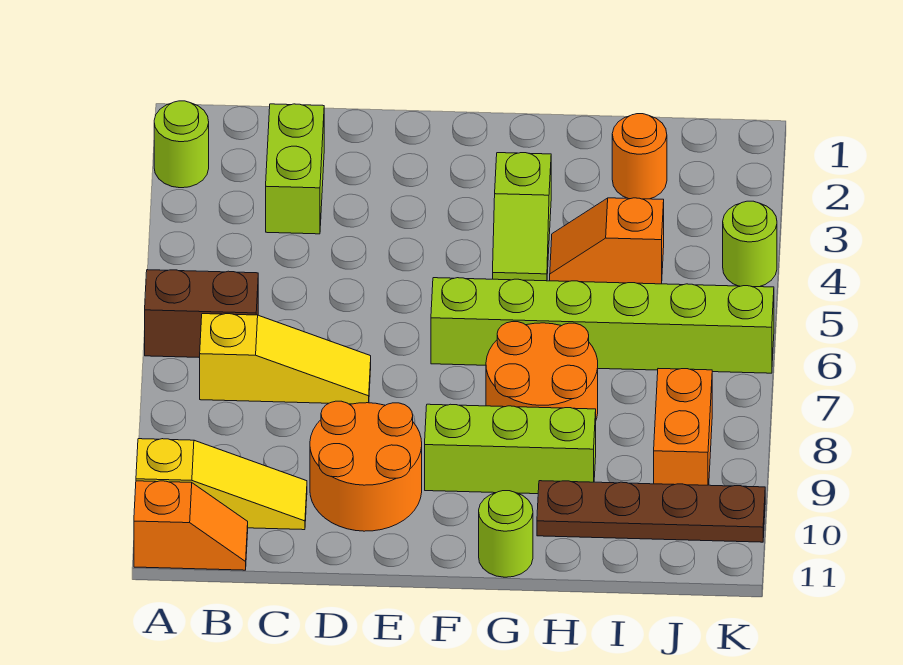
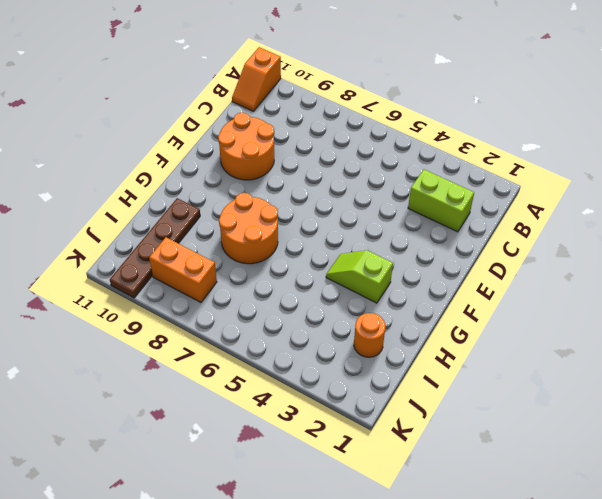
none -> lime round brick A2 level 1
none -> brown brick A6:B6 level 1
none -> yellow slope A10:C10 level 1 top A

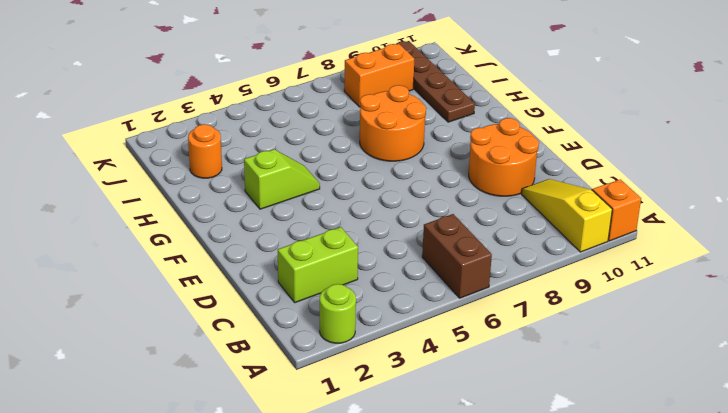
none -> yellow slope B7:D7 level 1 top B
none -> lime brick F6:K6 level 1
none -> lime brick F9:H9 level 1

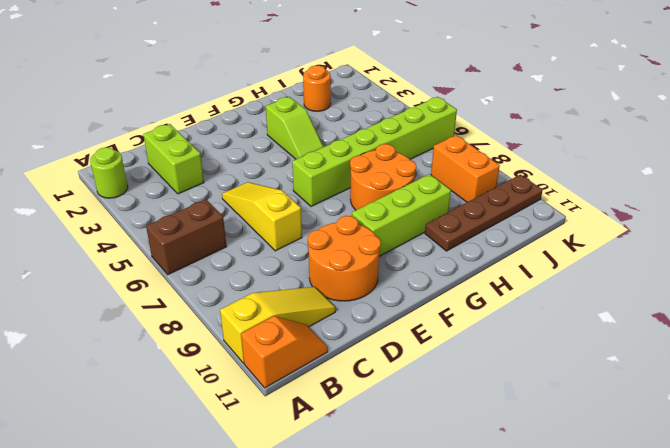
yellow slope D5:D7 level 1 top 7 -> yellow slope B7:D7 level 1 top B
none -> lime round brick G11 level 1
none -> orange slope H4:I4 level 1 top I
none -> lime round brick K4 level 1

